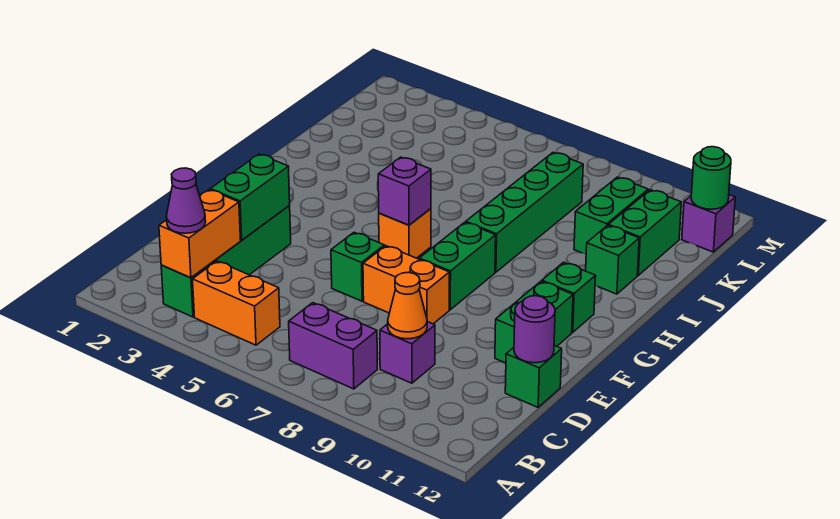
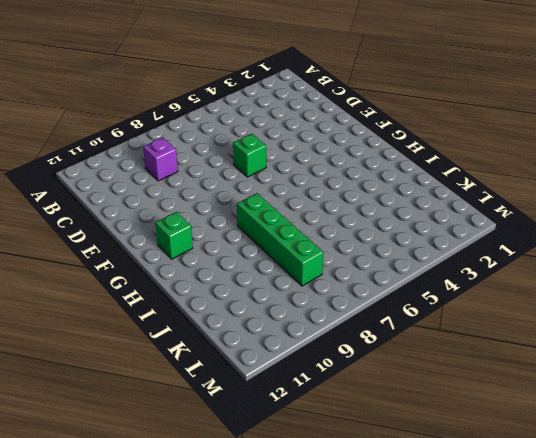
none -> green brick B3:E3 level 1
none -> orange brick B4:B5 level 1
none -> purple brick B7:B8 level 1

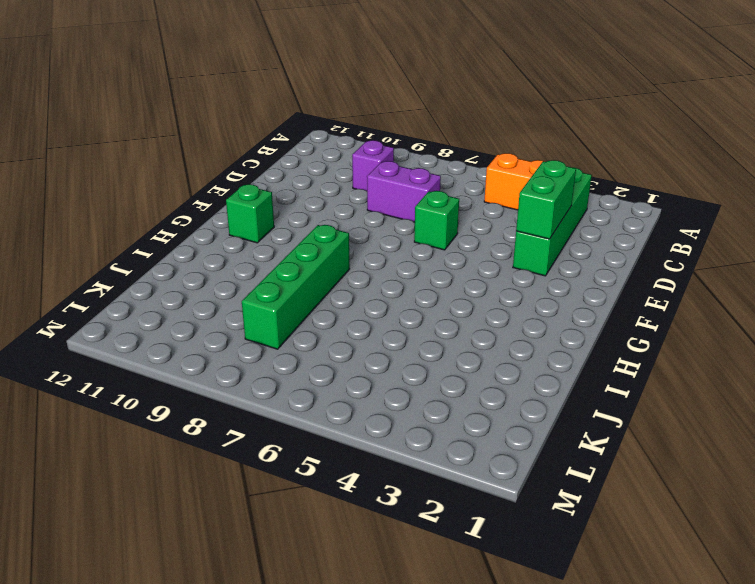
purple brick D7:D8 level 1 -> purple brick B7:B8 level 1
none -> green brick D12 level 1
none -> orange brick E7:E8 level 1
none -> green brick E11:F11 level 1

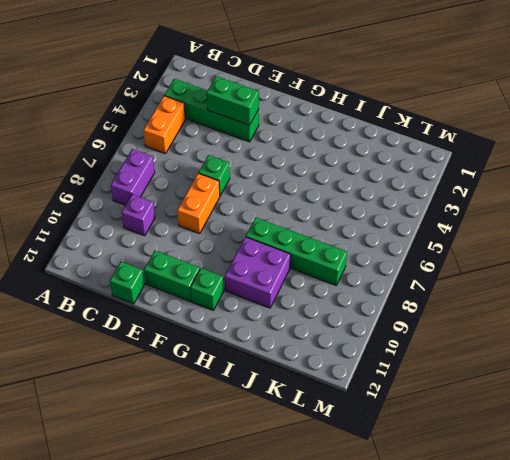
purple brick H9:I10 level 1 -> none
none -> green brick F8:G8 level 1
none -> orange brick G6 level 1
none -> green brick I11 level 1

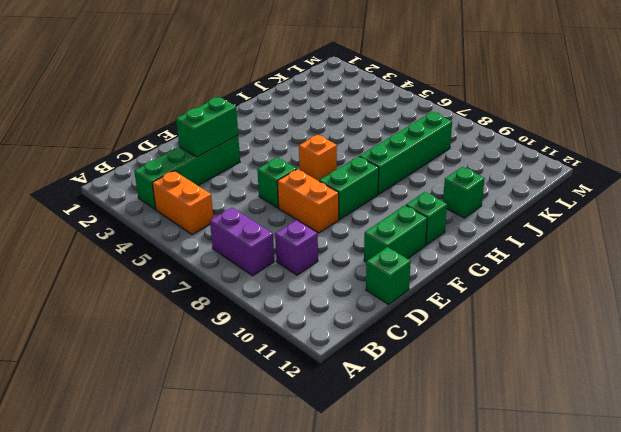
none -> green brick J10:K10 level 1
none -> green brick J11:K11 level 1
none -> purple brick L12 level 1

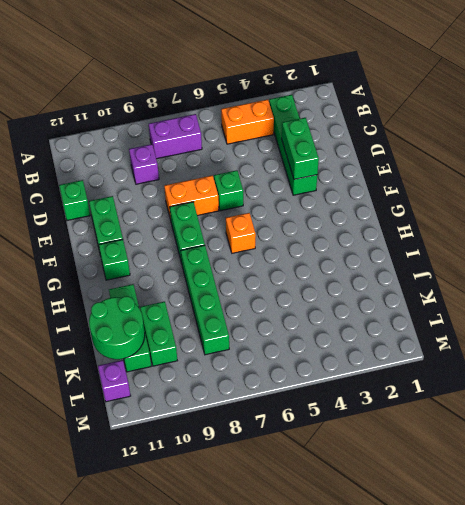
green round brick J11:K12 level 2 -> none
none -> orange brick B3:C3 level 2
none -> orange cone C9 level 2
none -> purple round brick D12 level 2

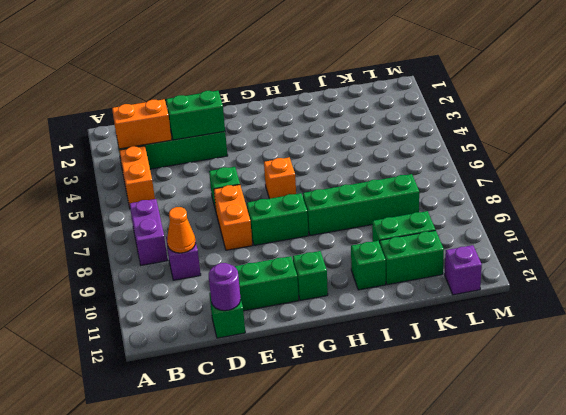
none -> purple brick G6 level 2
none -> green round brick L12 level 2
none -> purple cone B3 level 3

